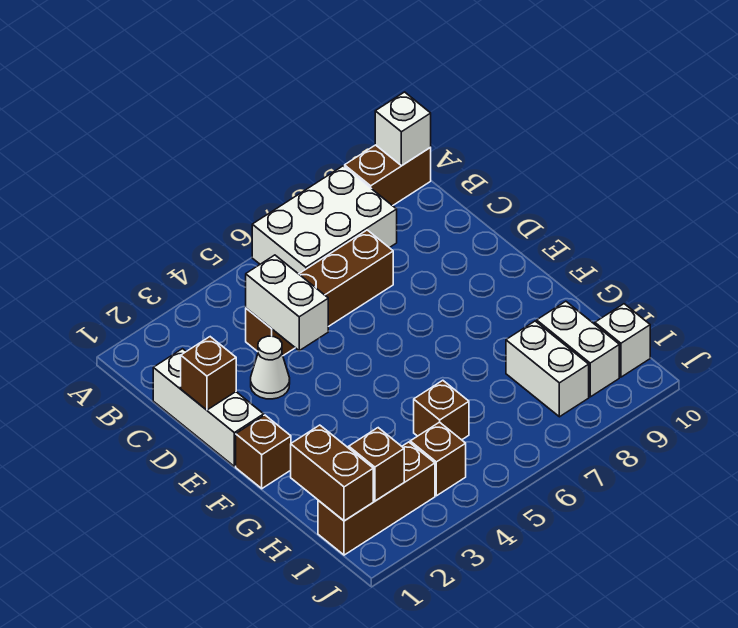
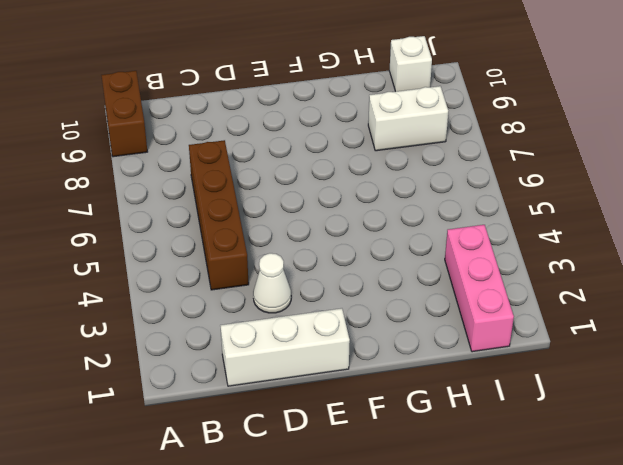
pink brick I1:I3 level 1 -> brown brick I1:I3 level 1
none -> white brick A6:B8 level 1
none -> brown brick F1 level 1
none -> brown brick H5 level 1

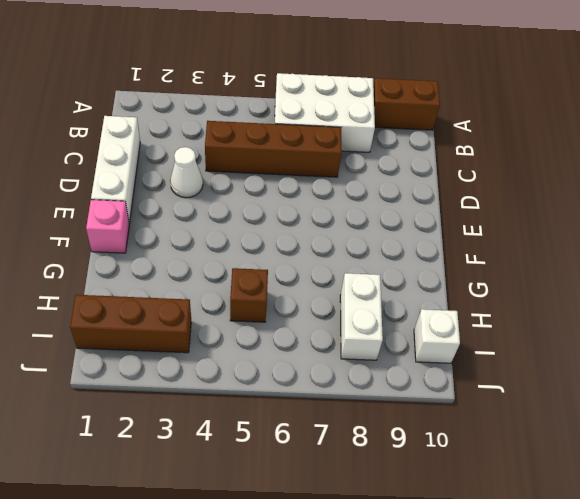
pink brick F1 level 1 -> brown brick F1 level 1
none -> white brick H9:I9 level 1
none -> brown brick I4 level 1
none -> white brick A10 level 2

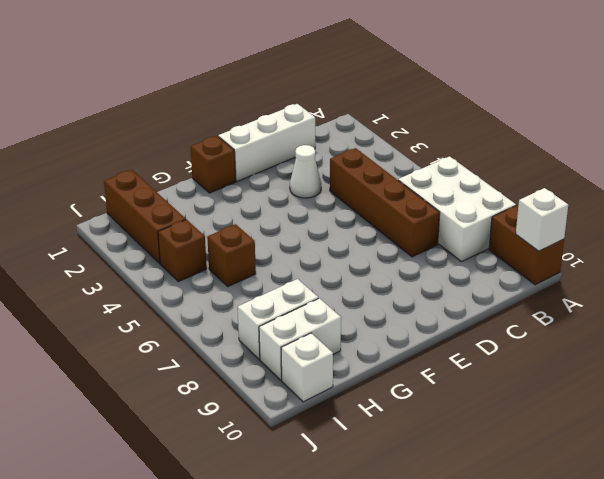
none -> white brick C4:D4 level 2
none -> brown brick D1 level 2
none -> brown brick H1:I1 level 2

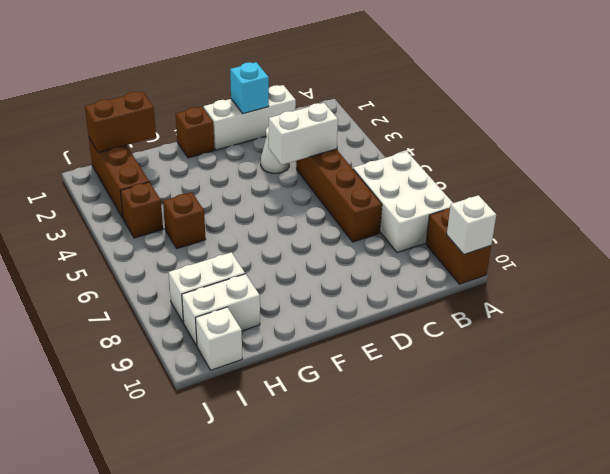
cyan brick D1 level 2 -> brown brick D1 level 2
none -> brown brick I2 level 2

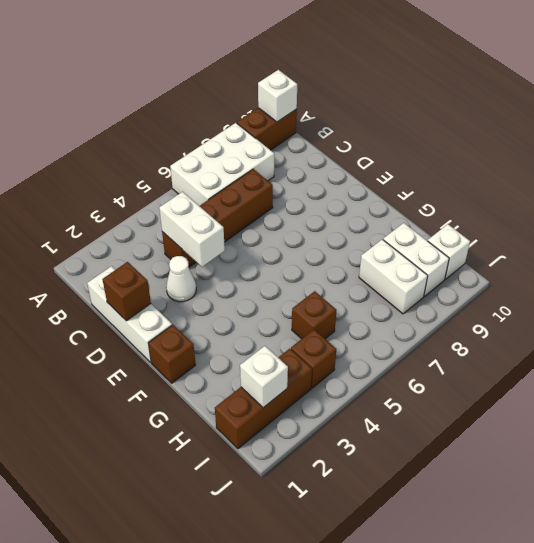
white brick I2 level 2 -> brown brick I2 level 2
none -> brown brick H1:I1 level 2

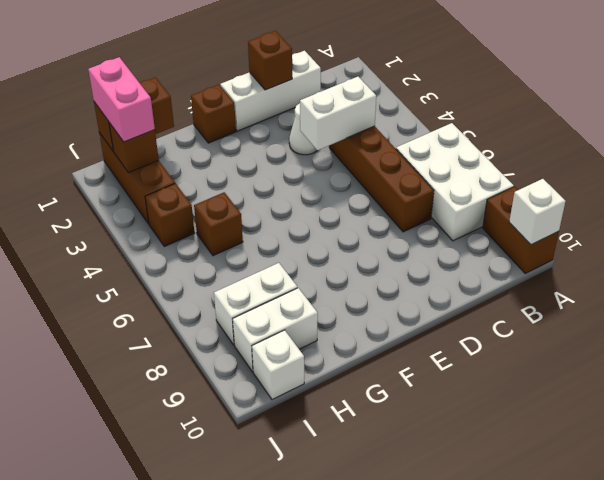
pink brick I1:I2 level 3 -> none

